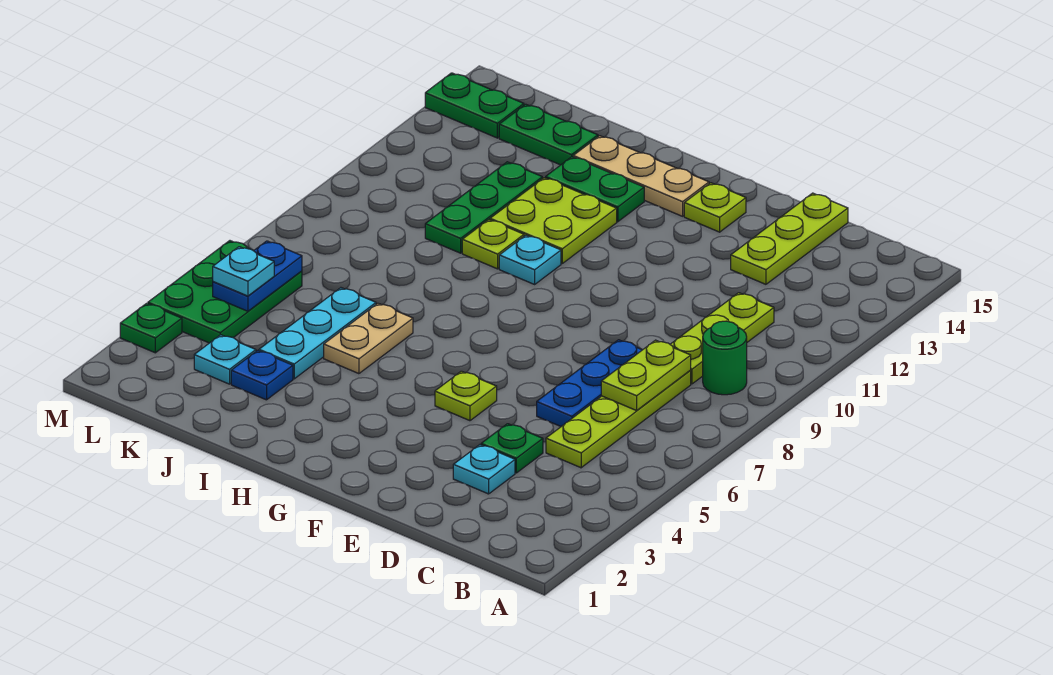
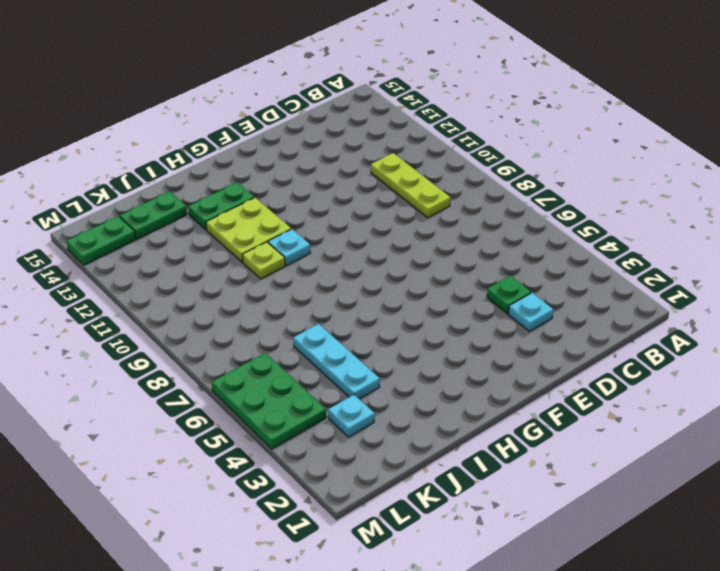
none -> green round brick B9 level 1
none -> lime plate C5:C8 level 1
none -> blue plate D6:D8 level 1

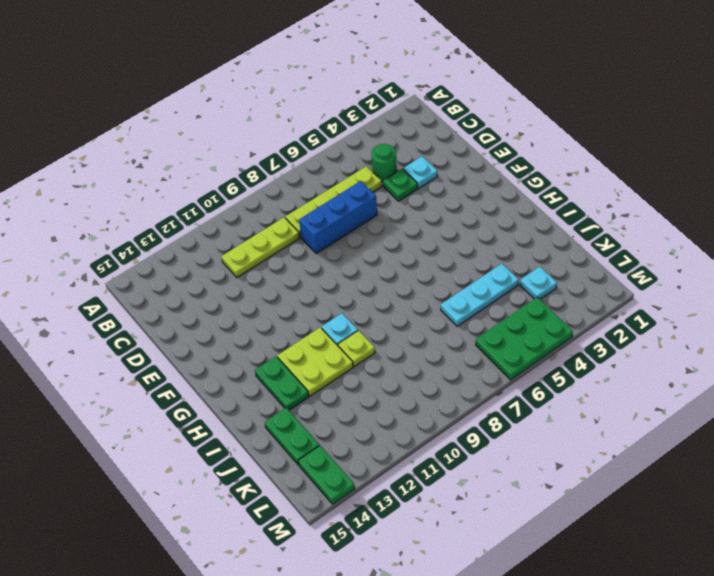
green round brick C4 level 1 -> green round brick B9 level 1
blue brick D6:D8 level 1 -> blue plate D6:D8 level 1
none -> lime plate D13:D15 level 1
none -> lime plate F5 level 1
none -> lime plate F14 level 1

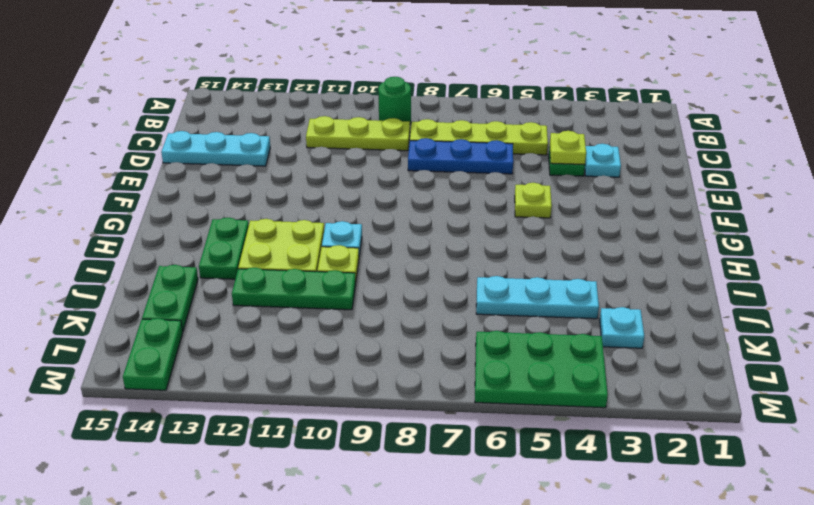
lime plate D4 level 2 -> lime plate F14 level 1
cyan plate D13:D15 level 1 -> lime plate D13:D15 level 1
none -> tan plate G14:I14 level 1
none -> tan plate I5:I6 level 1
none -> blue plate J3 level 1

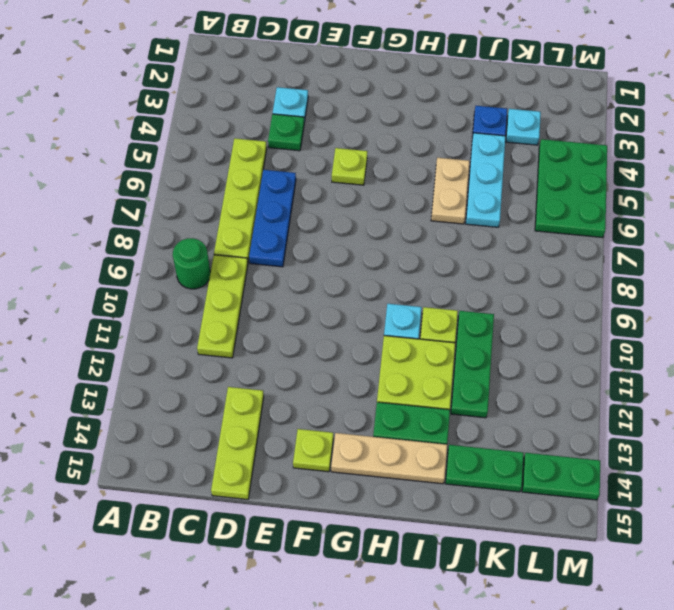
none -> green plate M3 level 1
none -> lime plate C7:C8 level 2
none -> blue plate L5:L6 level 2

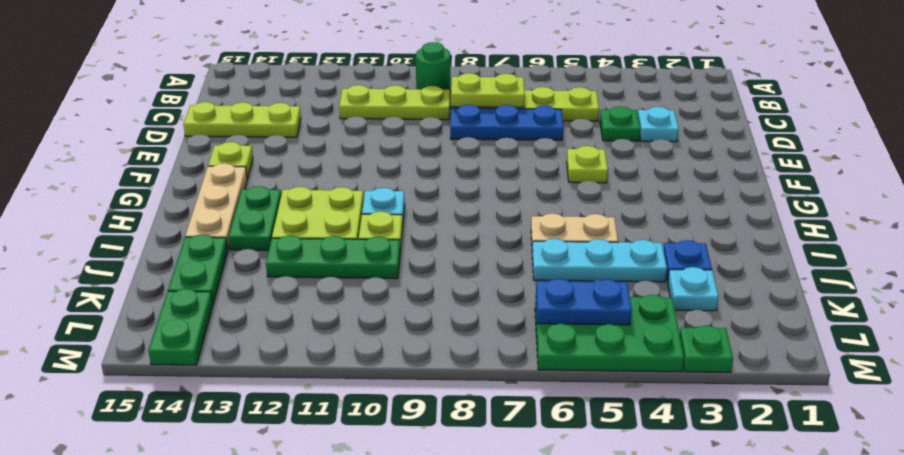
none -> cyan plate L5 level 3

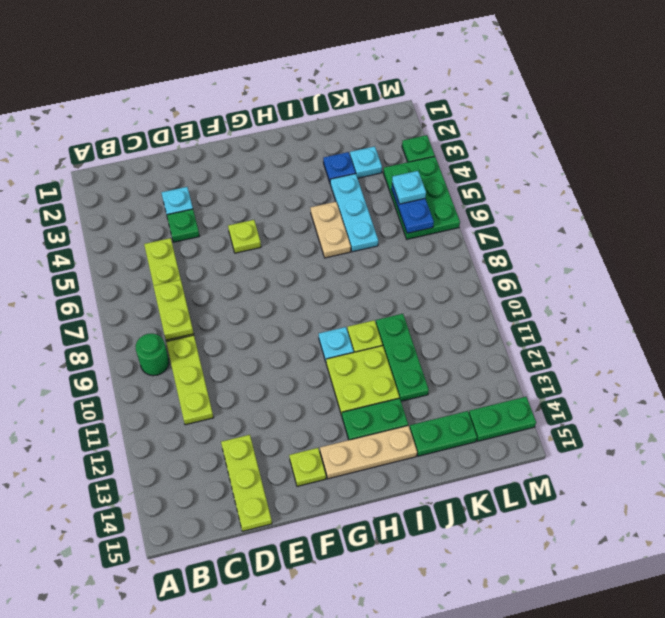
none -> blue plate D6:D8 level 1

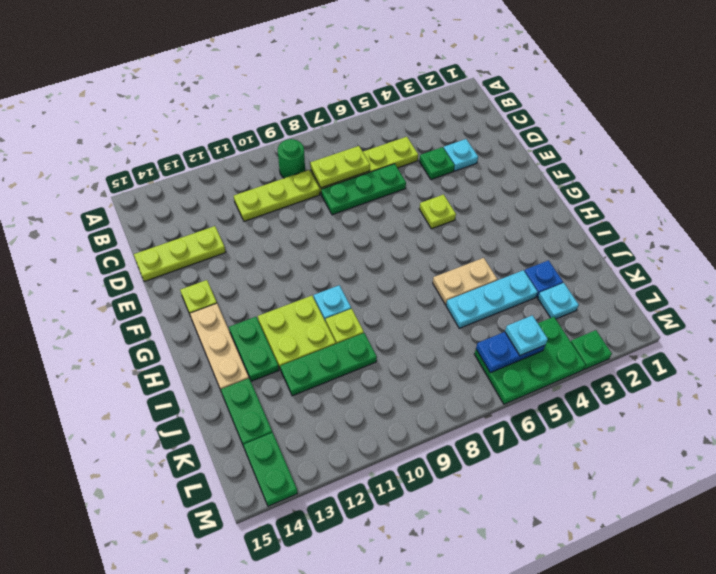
green plate D6:D8 level 1 -> blue plate D6:D8 level 1

